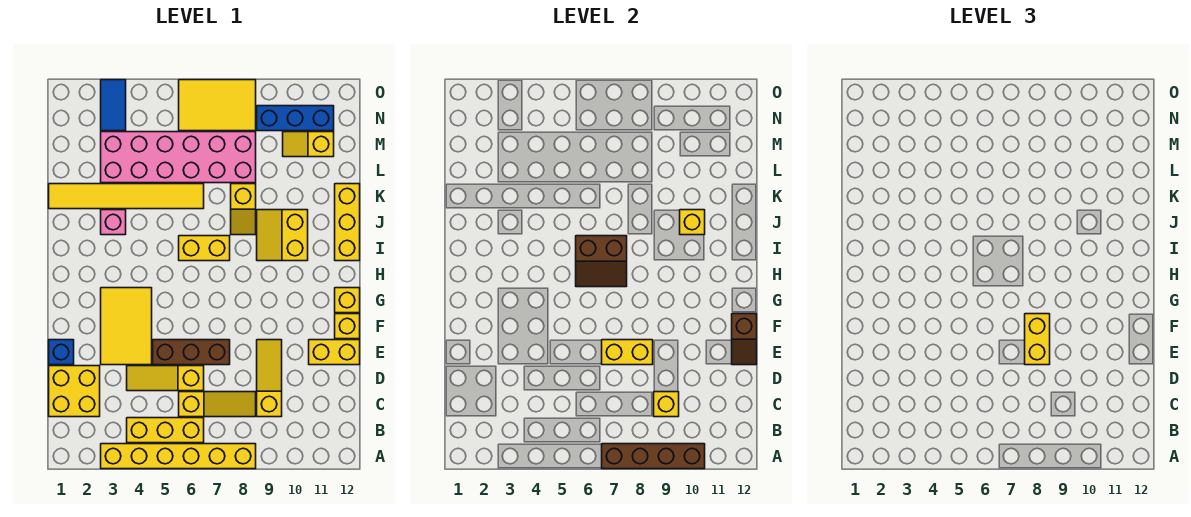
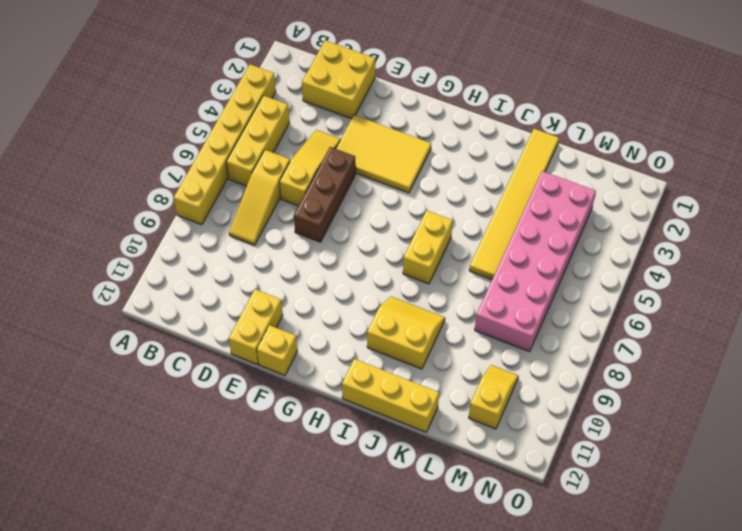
none -> yellow slope C9:E9 level 1 top C
none -> blue brick E1 level 1
none -> yellow brick G12 level 1
none -> pink brick J3 level 1

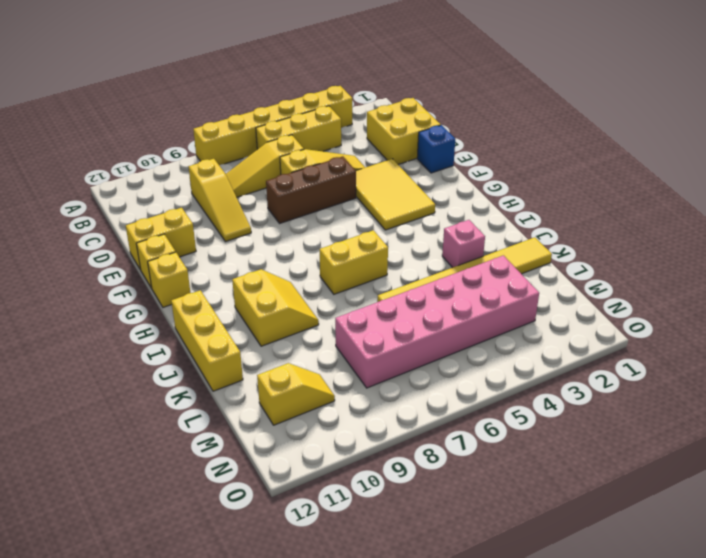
none -> yellow slope J8:K8 level 1 top K
none -> blue tile N3:O3 level 1
none -> yellow tile N6:O8 level 1
none -> blue brick N9:N11 level 1

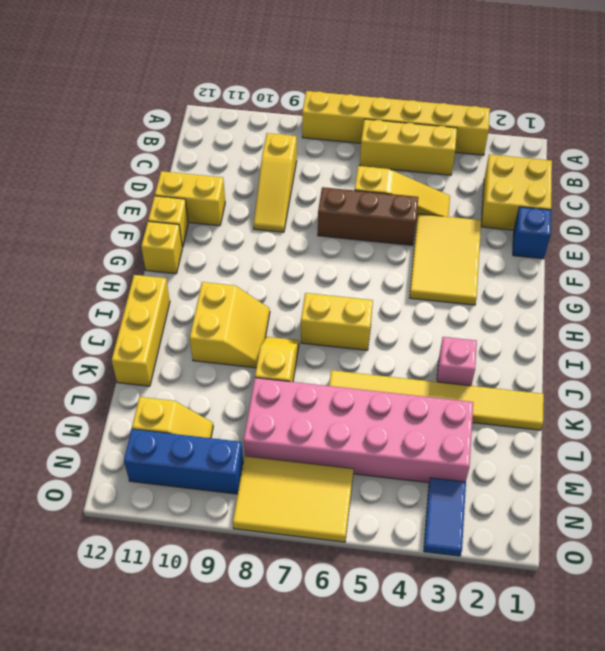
none -> yellow slope C6:C8 level 1 top 6
none -> brown brick A7:A10 level 2
none -> yellow brick C9 level 2
none -> yellow brick E7:E8 level 2

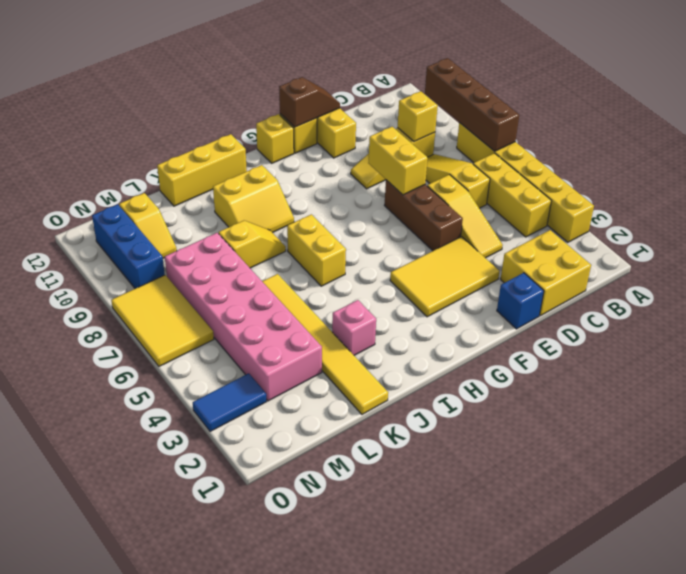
none -> brown slope H6:I7 level 2 top I
none -> yellow brick J10 level 2
none -> yellow brick E8:F8 level 3

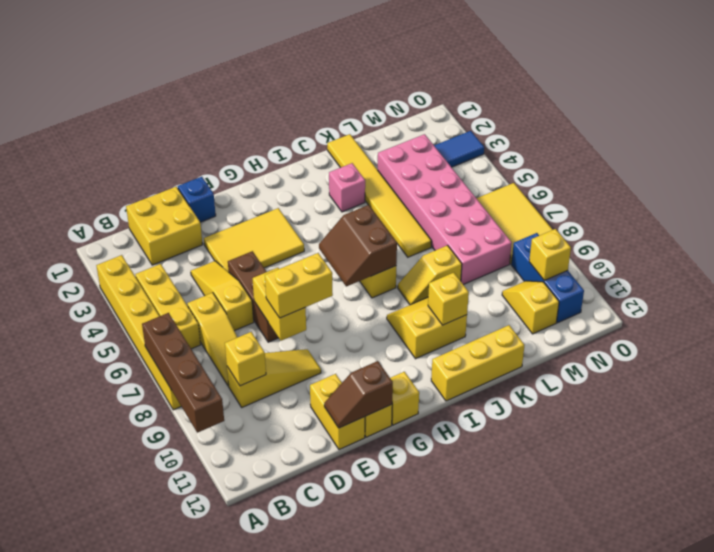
yellow brick N10 level 2 -> none

